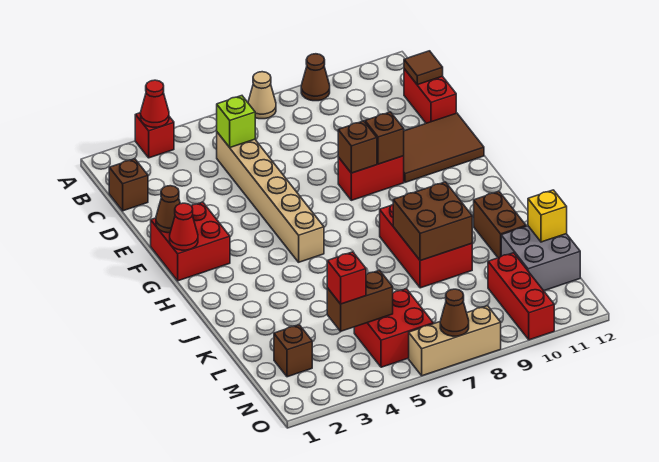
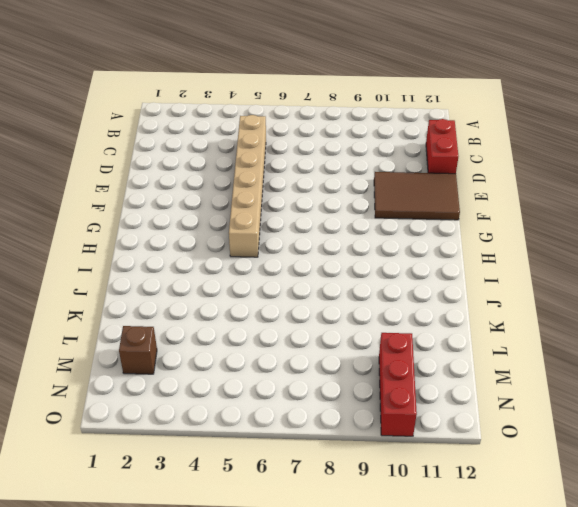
none -> red brick A3 level 1
none -> tan cone A7 level 1
none -> brown cone A9 level 1

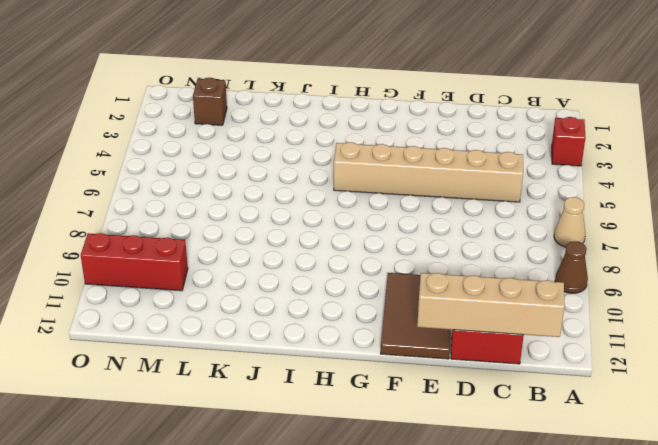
tan brick B12:E12 level 2 -> brown tile C12 level 2
none -> brown brick C1 level 1
none -> red brick F1:G2 level 1
none -> red brick F8:F9 level 1

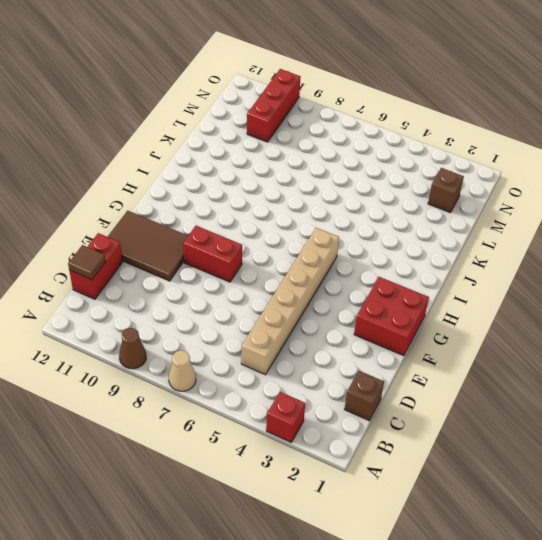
none -> red brick I8:K9 level 1
none -> brown brick J11:K11 level 1
none -> grey brick L11:M12 level 1

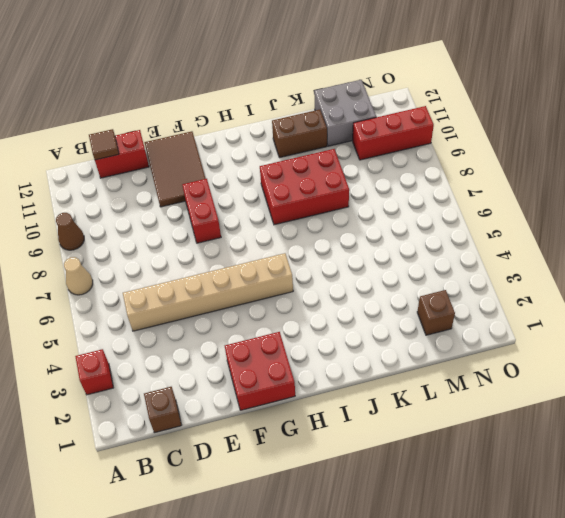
none -> red brick M5:N6 level 1
none -> tan brick O6:O8 level 1
none -> red cone A3 level 2

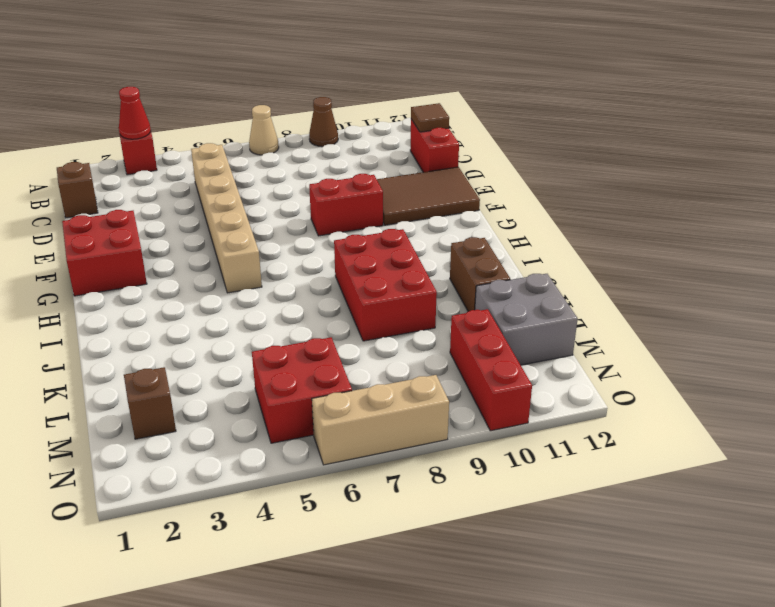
none -> lime brick C5 level 2
none -> brown cone F1 level 2
none -> brown brick F8 level 2

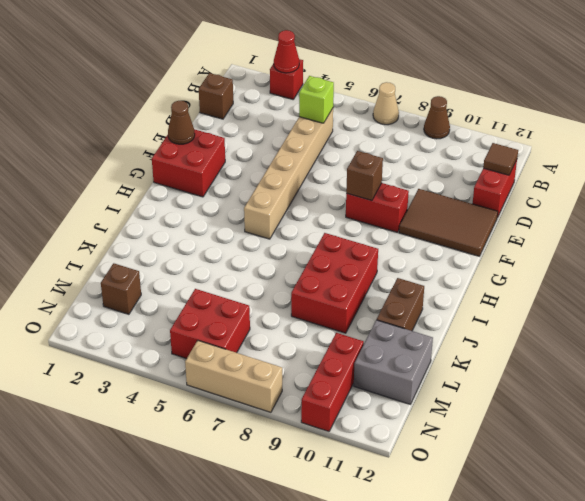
none -> brown brick F9 level 2
none -> red cone G1 level 2
none -> brown brick J8:K9 level 2

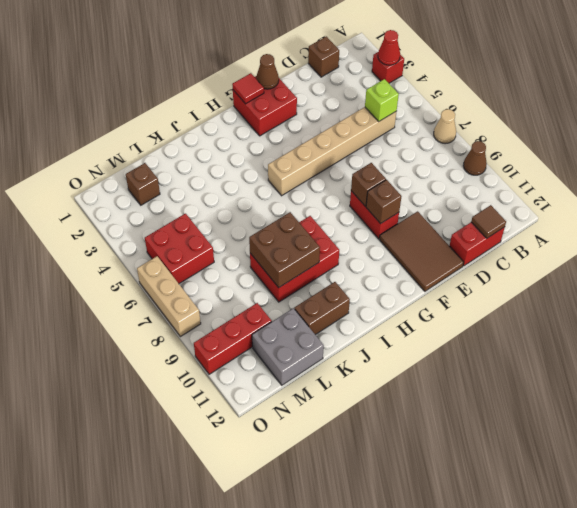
red tile G1 level 2 -> red cone G1 level 2
none -> yellow brick L12 level 2
none -> brown brick M4:M5 level 2
none -> brown cone O7 level 2

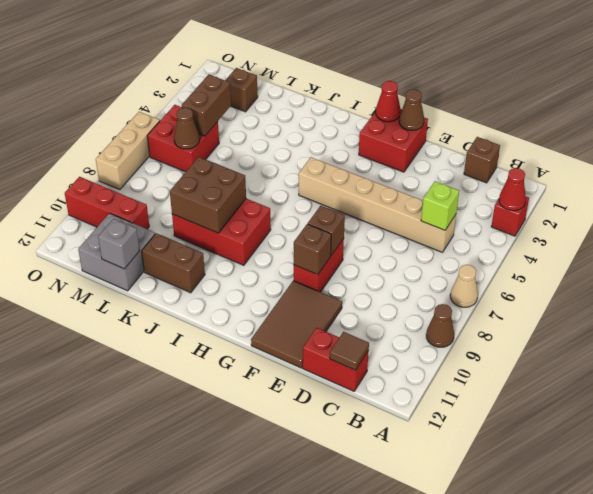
grey brick L12 level 2 -> yellow brick L12 level 2
brown cone M6 level 2 -> brown cone O7 level 2
none -> red brick M4 level 3

